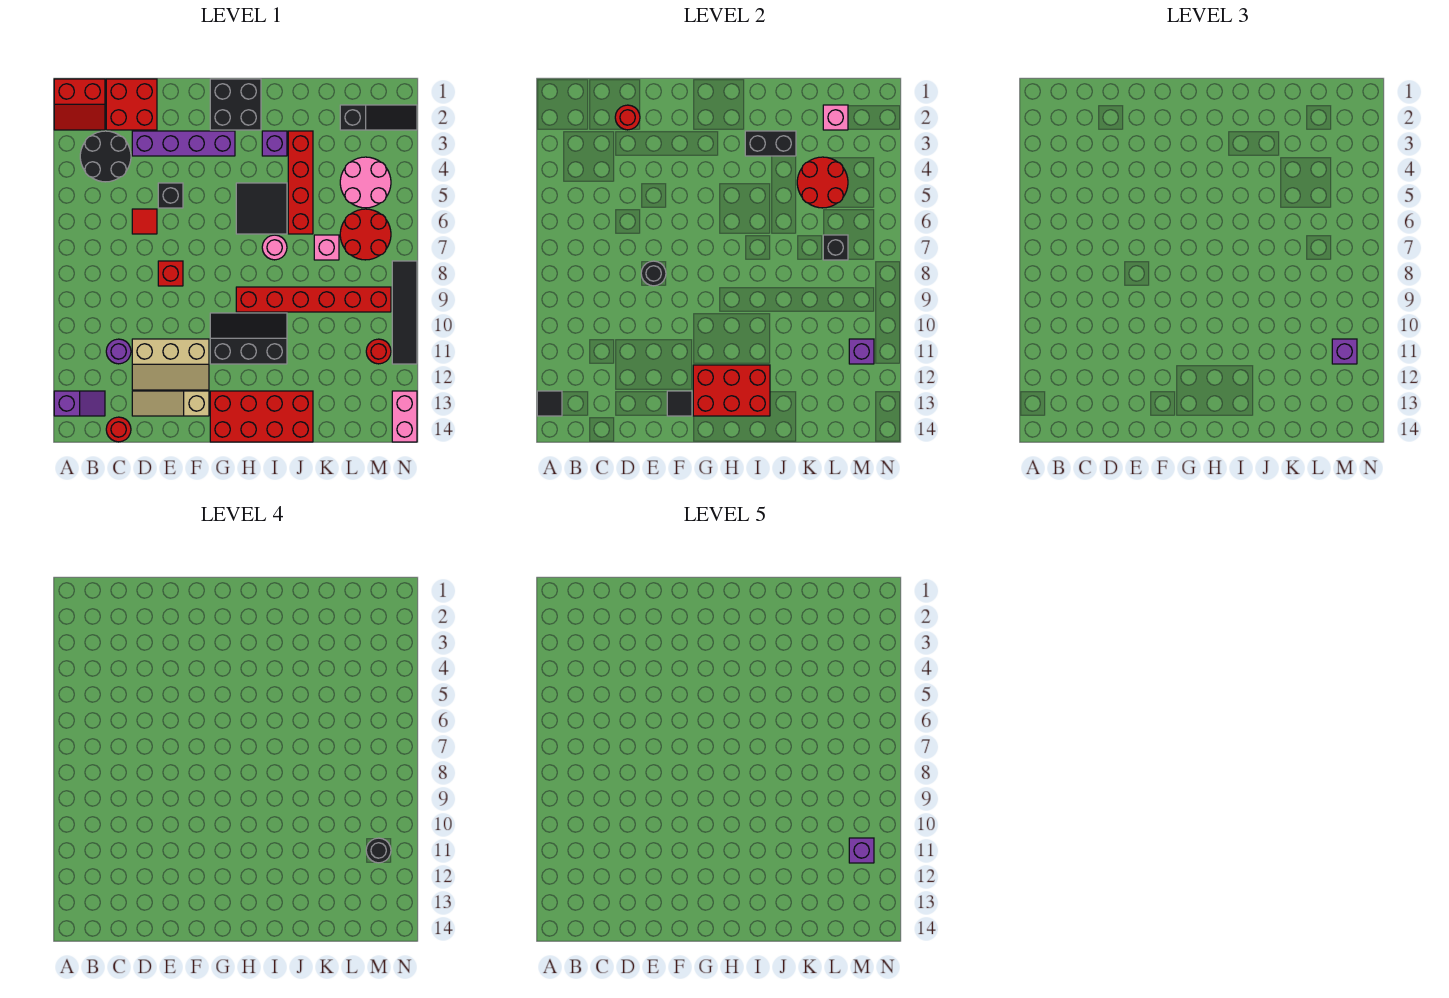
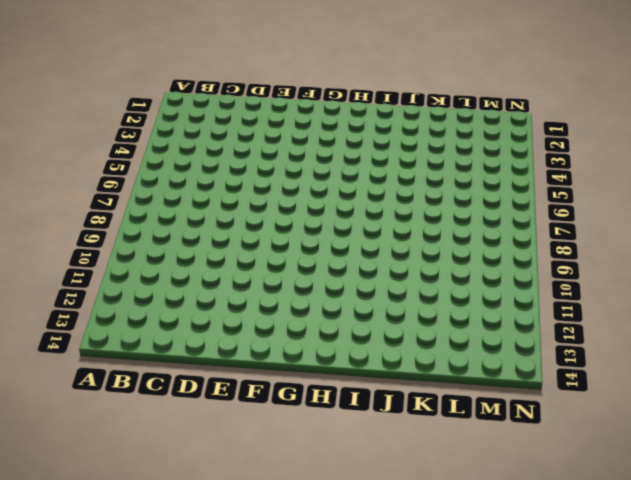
none -> red slope A1:B2 level 1 top 1
none -> purple slope A13:B13 level 1 top A
none -> black round brick B3:C4 level 1
none -> red brick C1:D2 level 1

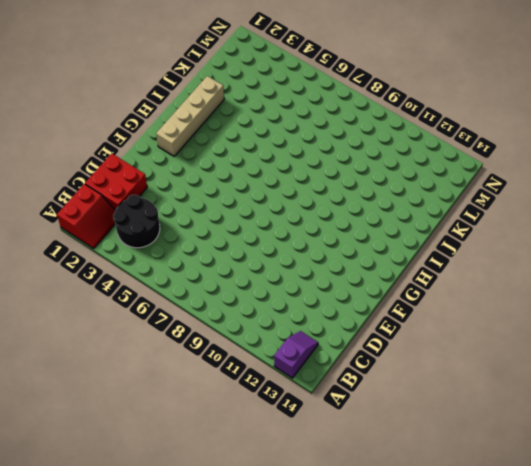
tan brick G2:J2 level 1 -> black brick G1:H2 level 1
none -> purple round brick C11 level 1
none -> red round brick C14 level 1
none -> purple brick D3:G3 level 1
none -> red tile D6 level 1

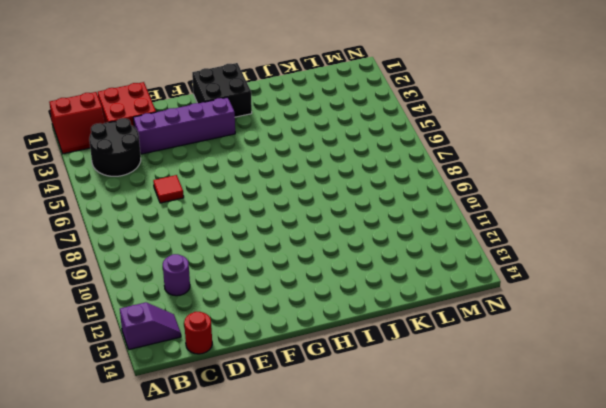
none -> tan slope D11:F12 level 1 top 11
none -> tan slope D13:F13 level 1 top F
none -> black brick E5 level 1
none -> red brick E8 level 1

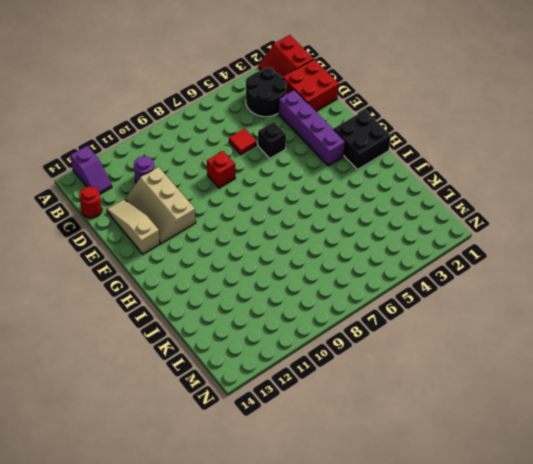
none -> black slope G10:I11 level 1 top 11
none -> red brick G13:J14 level 1
none -> black tile H5:I6 level 1
none -> red brick H9:M9 level 1

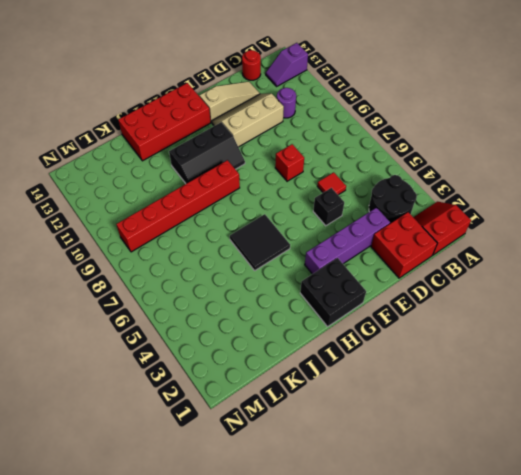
none -> purple brick I3 level 1
none -> pink round brick I7 level 1
none -> red brick J3:J6 level 1
none -> pink brick K7 level 1

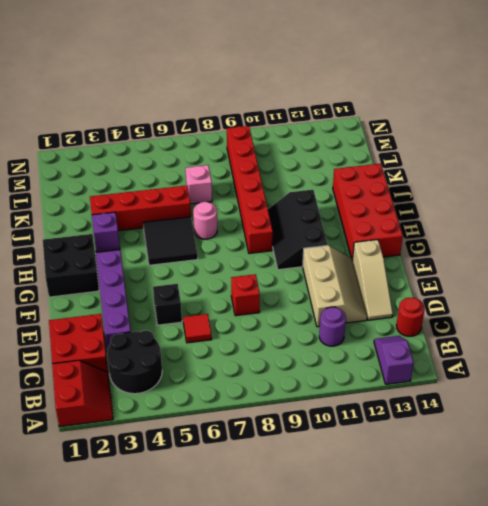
none -> black slope L2:N2 level 1 top L
none -> pink round brick L4:M5 level 1
none -> red round brick L6:M7 level 1
none -> red round brick M11 level 1

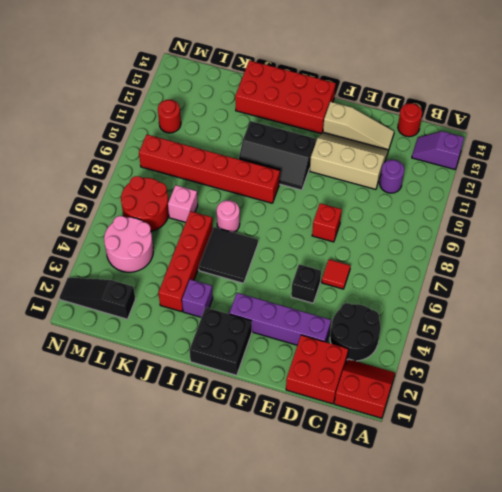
none -> black tile N8:N11 level 1
none -> pink brick N13:N14 level 1
none -> black tile A13 level 2
none -> red round brick D2 level 2

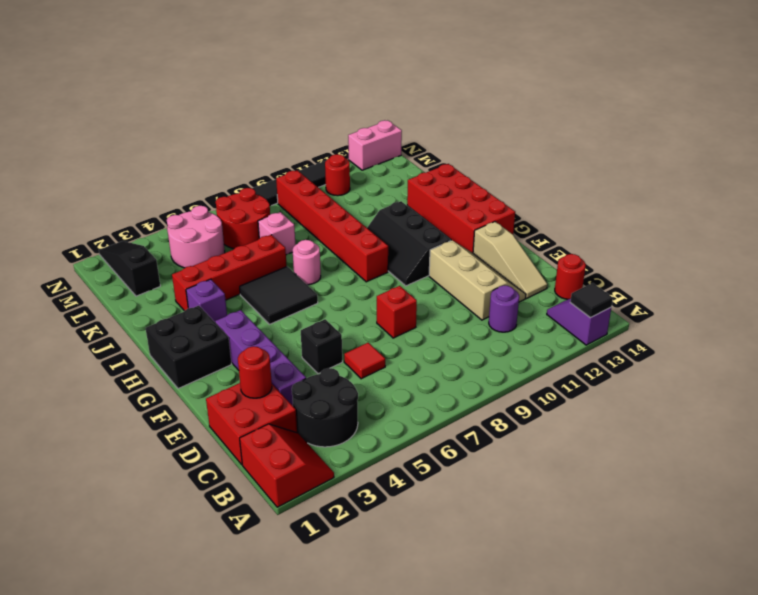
none -> black round brick E8 level 2
none -> black tile F13 level 2
none -> red brick G12:I13 level 2
none -> black brick I3:J3 level 2

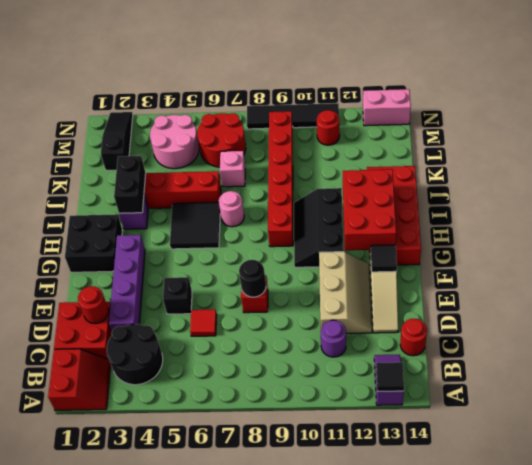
none -> red round brick K4:L5 level 2
none -> pink brick L2 level 2
none -> black brick L7 level 2
none -> purple brick M11 level 2

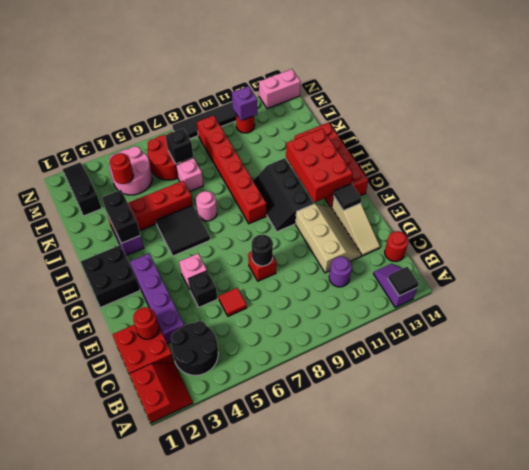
pink brick F5 level 1 -> pink brick L2 level 2
red round brick L4 level 2 -> red round brick K4:L5 level 2
none -> purple brick M11 level 3
none -> black round brick M11 level 4
none -> purple brick M11 level 5

